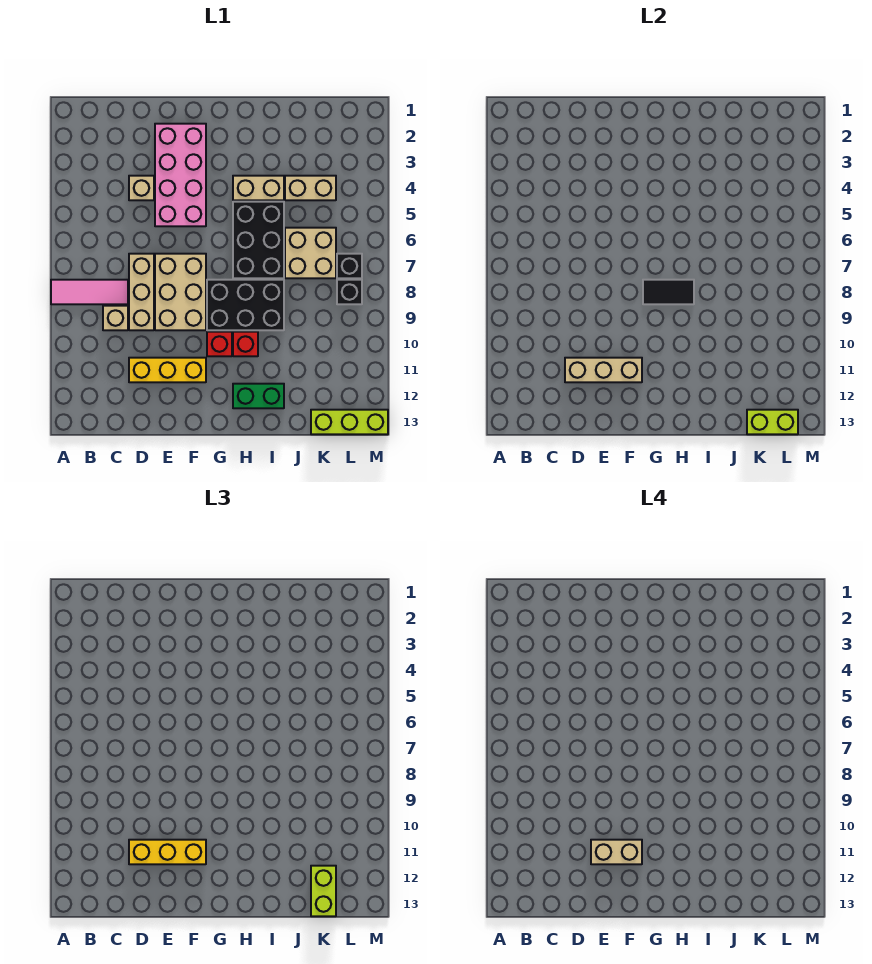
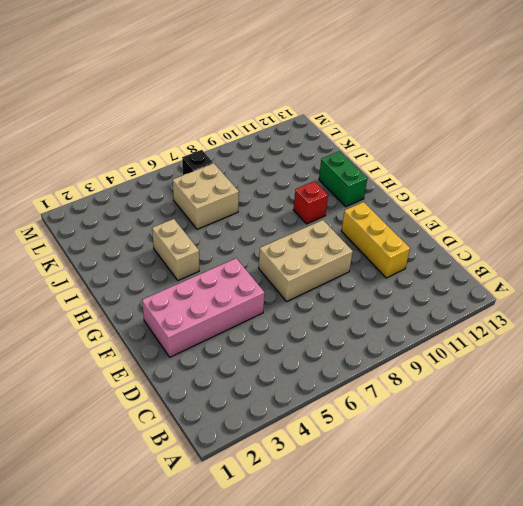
none -> pink tile A8:C8 level 1
none -> tan brick C9 level 1
none -> tan brick D4 level 1

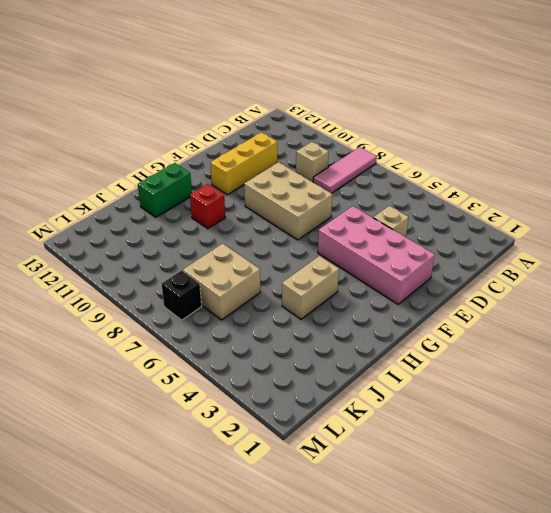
none -> tan brick D7:D9 level 1
none -> black brick G8:I9 level 1
none -> red brick G10 level 1

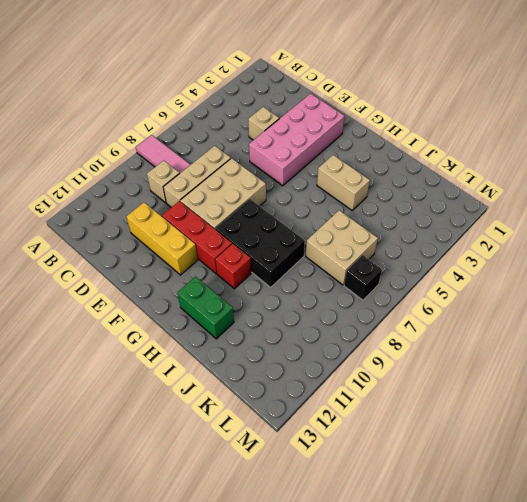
red brick E10:G10 level 1 -> red brick G10 level 1
none -> black brick H5:I7 level 1
none -> tan brick J4:K4 level 1
none -> lime brick K13:M13 level 1

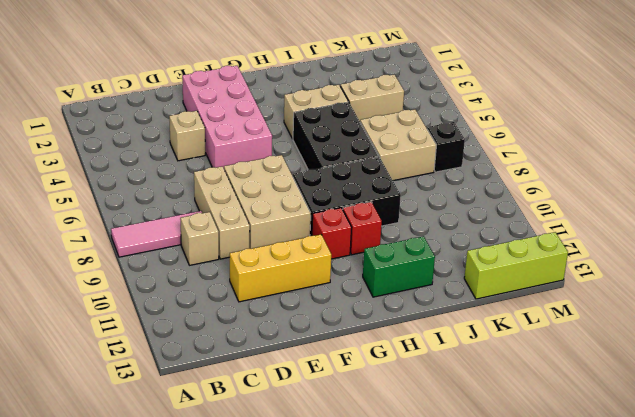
none -> black brick L8 level 1
none -> tan brick D11:F11 level 2
none -> black tile G8:H8 level 2

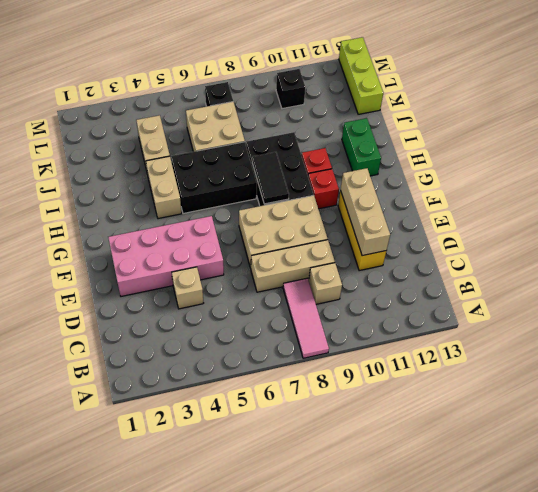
black brick L10 level 1 -> black brick L8 level 1
none -> lime brick K13:L13 level 2
none -> yellow brick D11:F11 level 3
none -> lime brick K12:K13 level 3

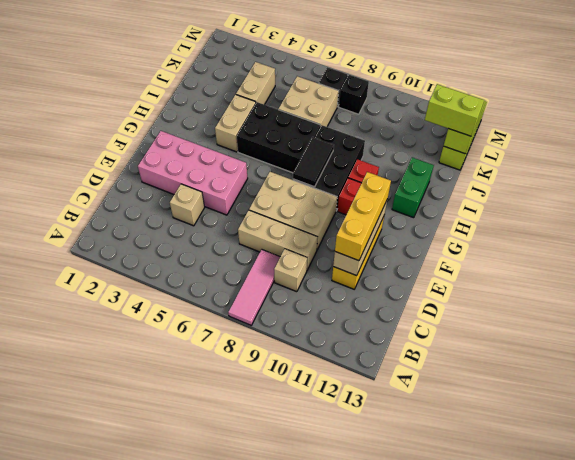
none -> tan brick E11:F11 level 4

